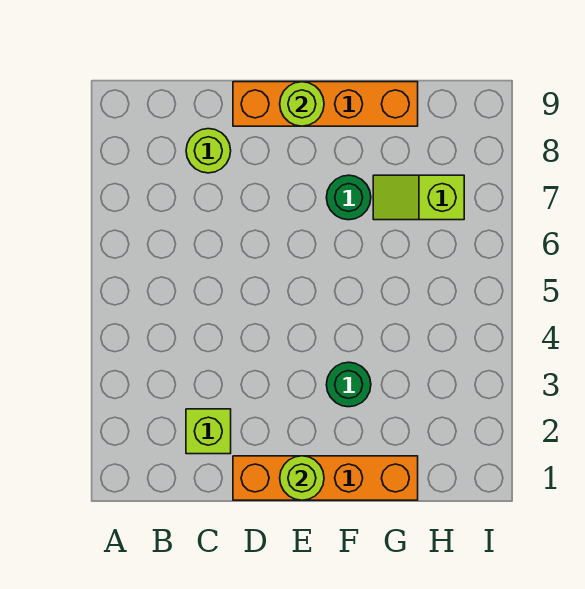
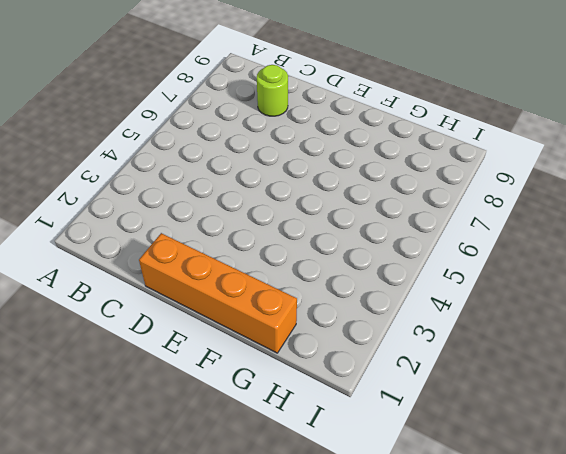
none -> lime brick C2 level 1
none -> orange brick D9:G9 level 1

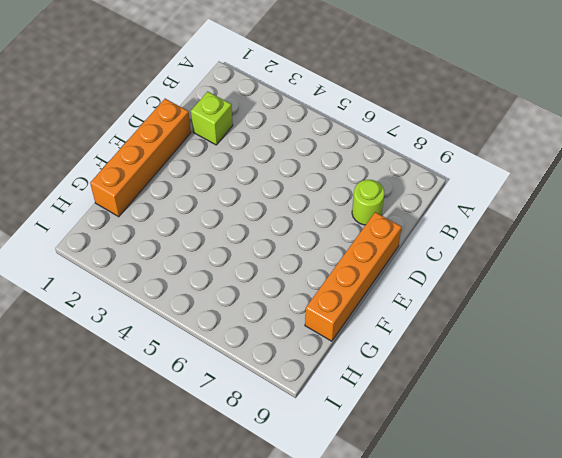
none -> green round brick F3 level 1
none -> green round brick F7 level 1

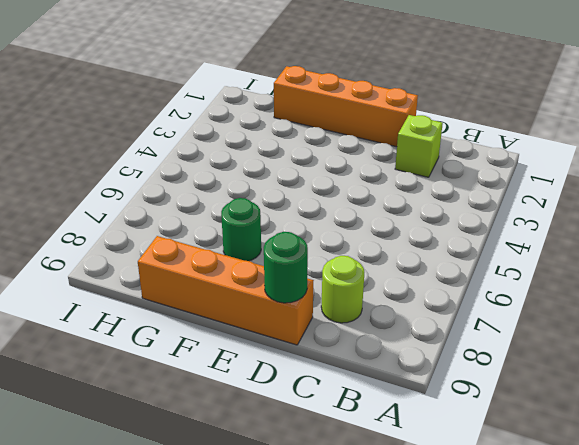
green round brick D9 level 2 -> green round brick F3 level 1
none -> lime slope G7:H7 level 1 top H
none -> lime round brick E1 level 2

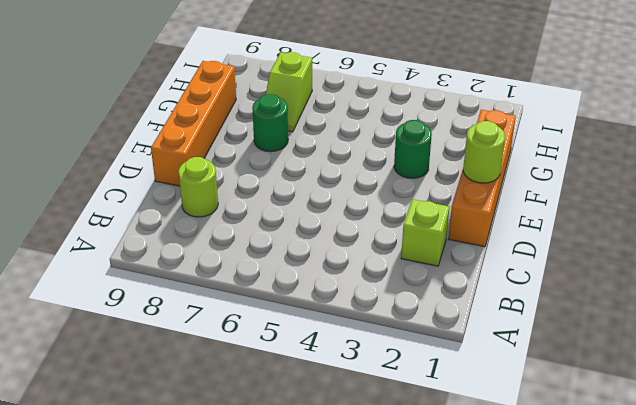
none -> lime round brick E9 level 2

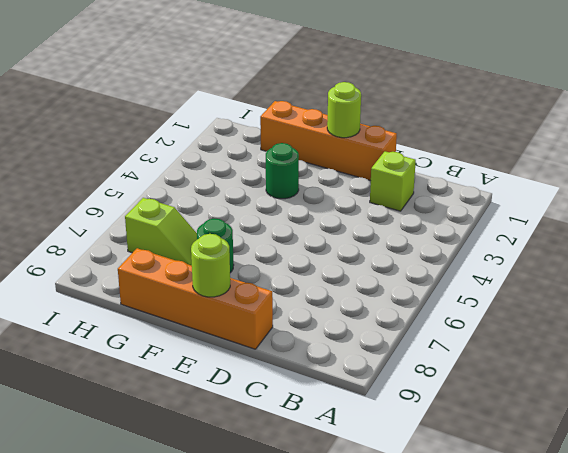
none -> lime round brick C8 level 1

